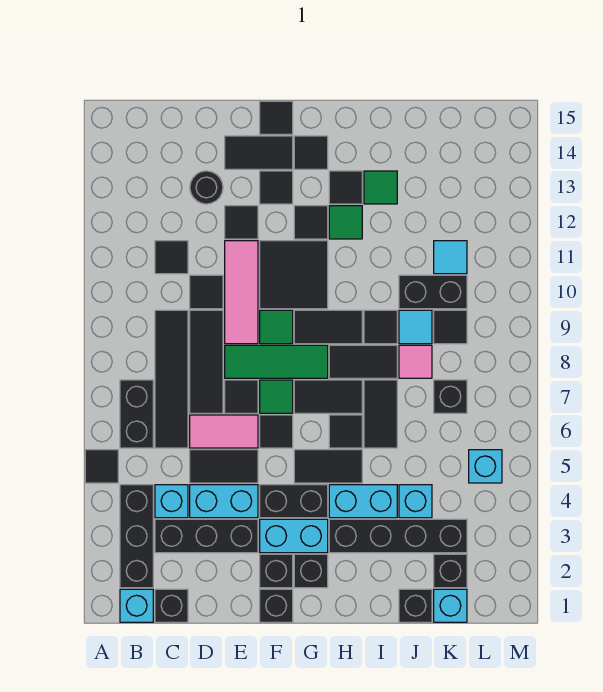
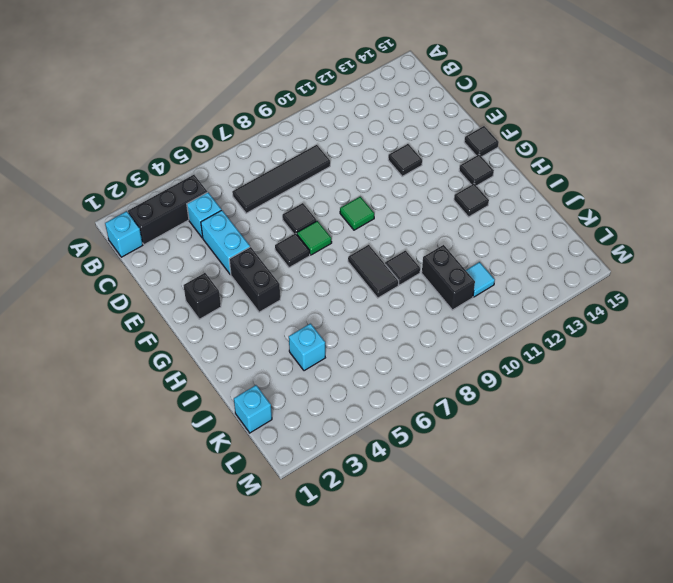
none -> black tile A5 level 1
none -> black brick B6:B7 level 1
none -> black brick C1 level 1
none -> black brick C3:E3 level 1

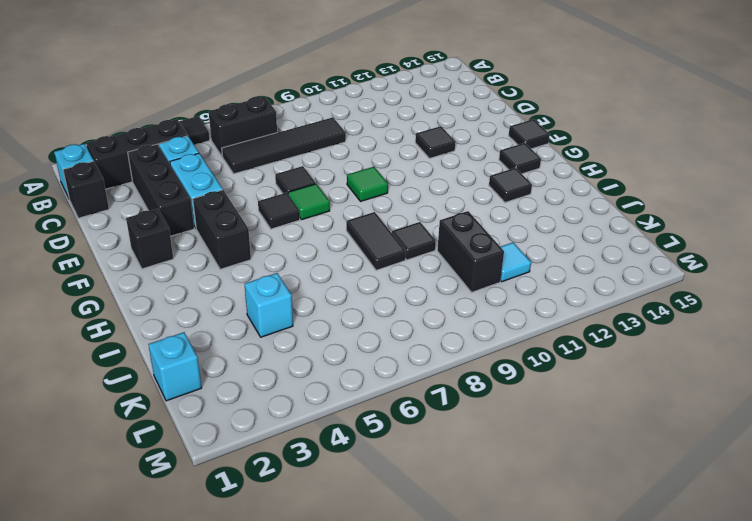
none -> black tile C11 level 1
none -> black tile D5:E5 level 1
none -> pink tile D6:E6 level 1
none -> black tile D7:D9 level 1

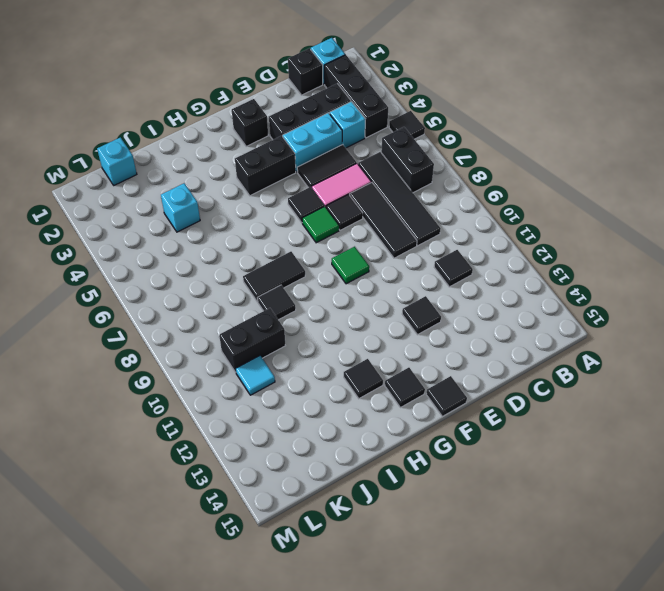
none -> black tile D10 level 1
none -> black round brick D13 level 1
none -> green tile E8:G8 level 1
none -> pink tile E9:E11 level 1

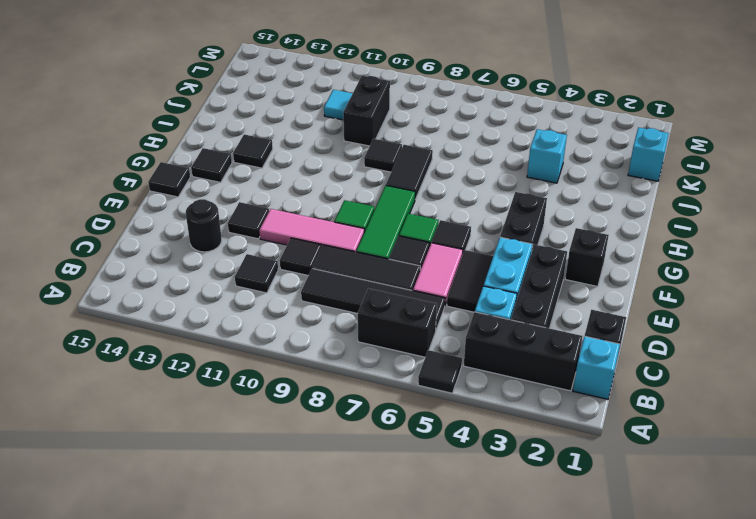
none -> black tile E14:F14 level 1
none -> black brick F1 level 1
none -> cyan brick F3:G3 level 1
none -> black tile F10:G11 level 1

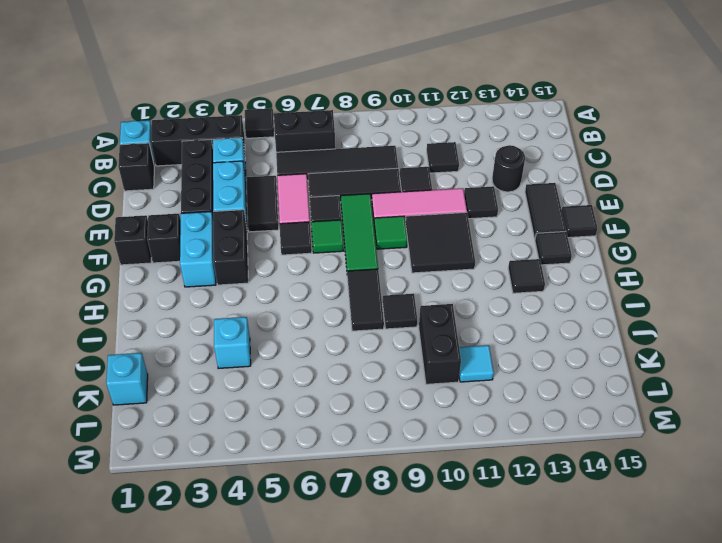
none -> black tile F13 level 1
none -> black brick G2 level 1
none -> black tile G5:H5 level 1
none -> black tile G7:H7 level 1

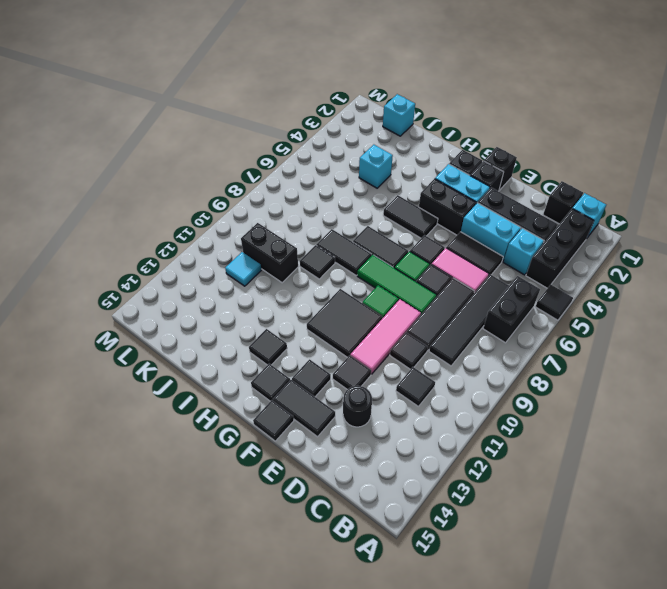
none -> black tile G9:H9 level 1
none -> black tile G12 level 1
none -> black brick H3:K3 level 1
none -> cyan brick H4:I4 level 1

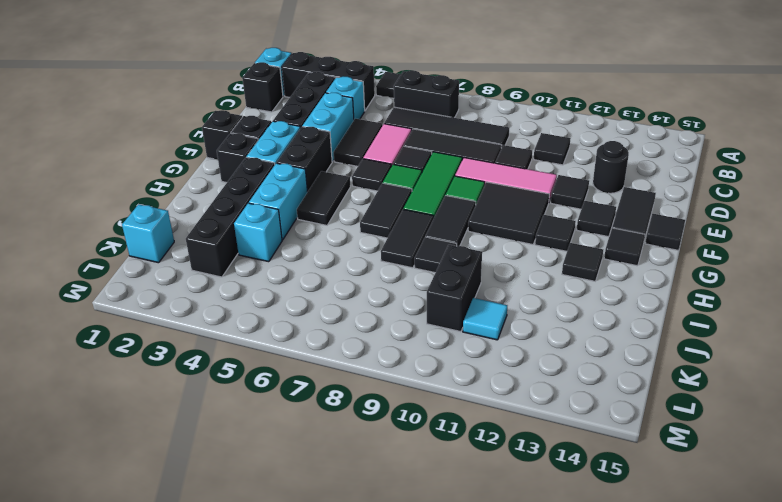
none -> black tile H6 level 1
none -> green tile H12 level 1
none -> black tile I6:I7 level 1
none -> green tile I13 level 1

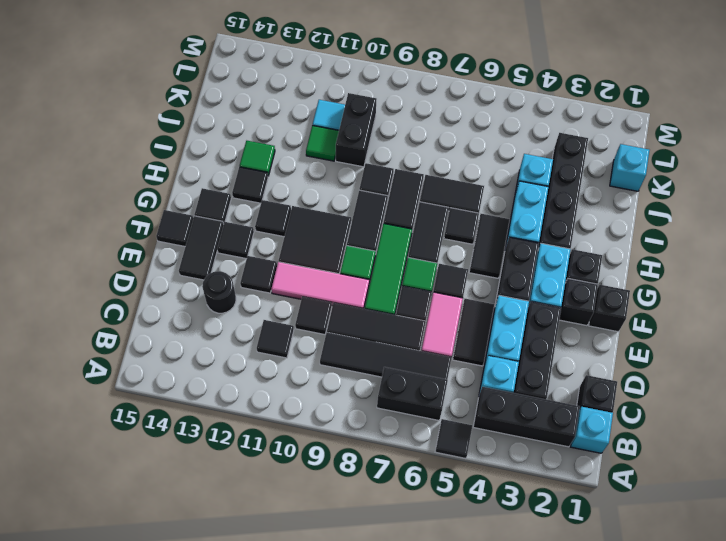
green tile J11 level 1 -> green tile H12 level 1
none -> black brick J1 level 1
none -> pink tile J8 level 1
none -> cyan tile J9 level 1
none -> black brick K2 level 1

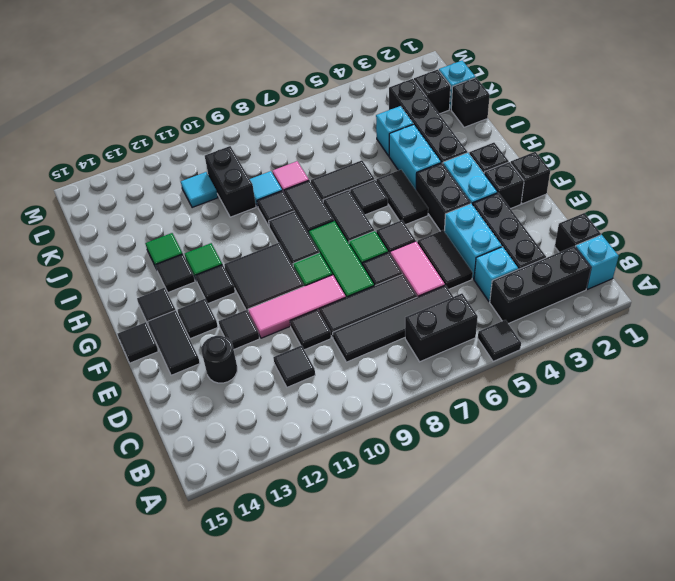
none -> black brick K7 level 1
none -> black tile K9 level 1
none -> cyan brick L5 level 1

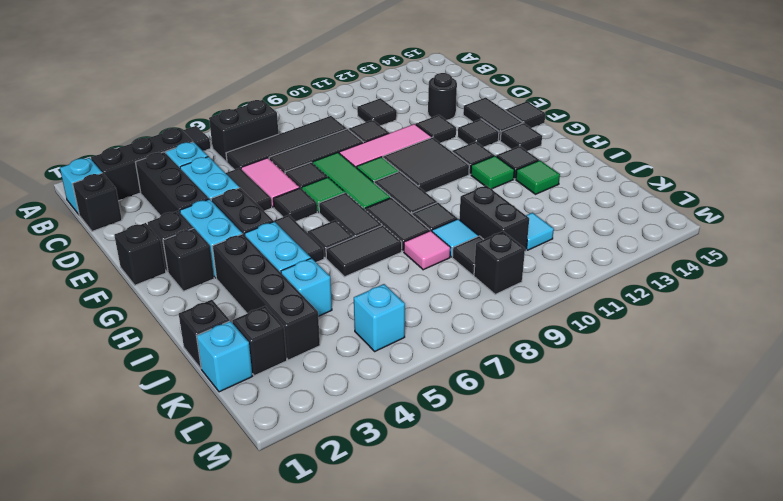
black brick L9 level 1 -> black brick K7 level 1

